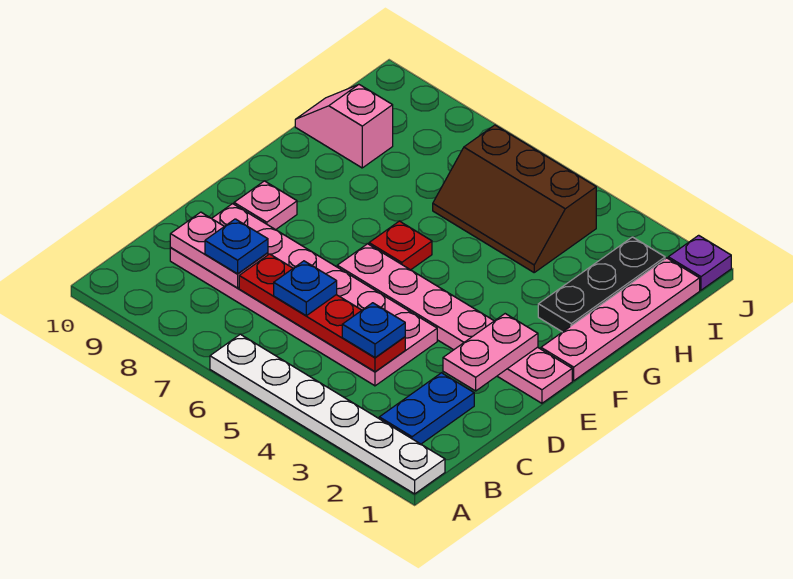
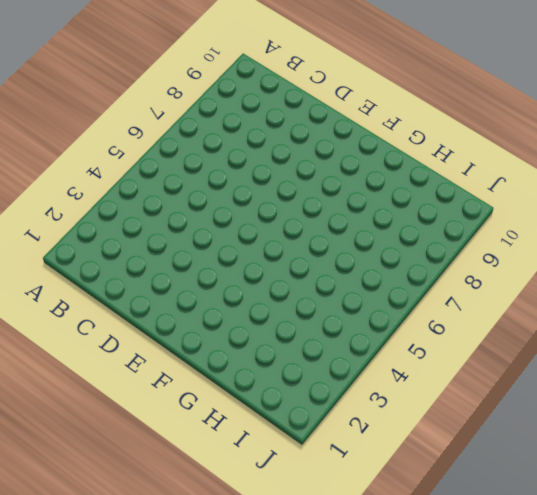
none -> white plate A1:A6 level 1
none -> blue plate B2:C2 level 1
none -> pink plate C4:D9 level 1

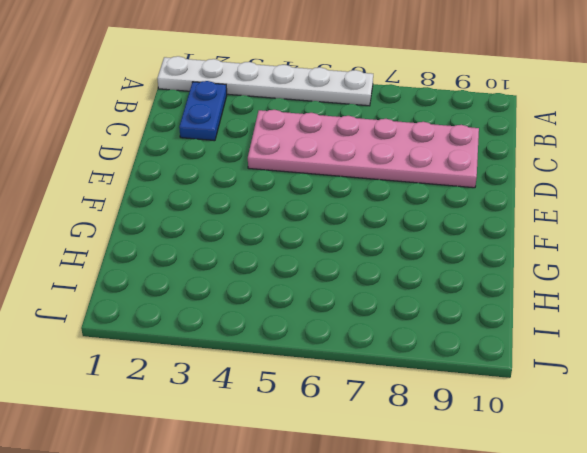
none -> pink plate E1:E6 level 1
none -> pink plate E9 level 1
none -> pink plate F1:I1 level 1

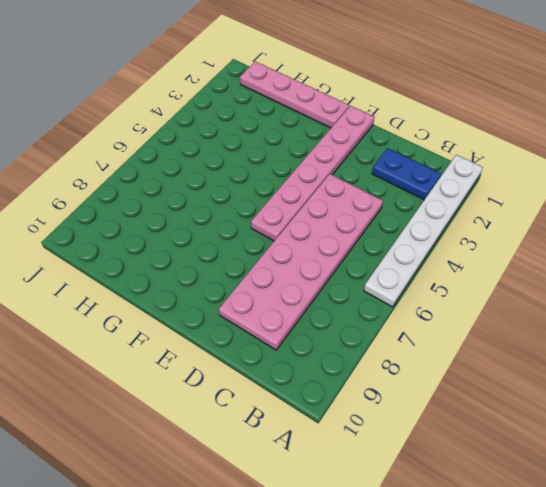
none -> pink plate E9 level 1
none -> red plate F6 level 1
none -> black plate G2:I2 level 1

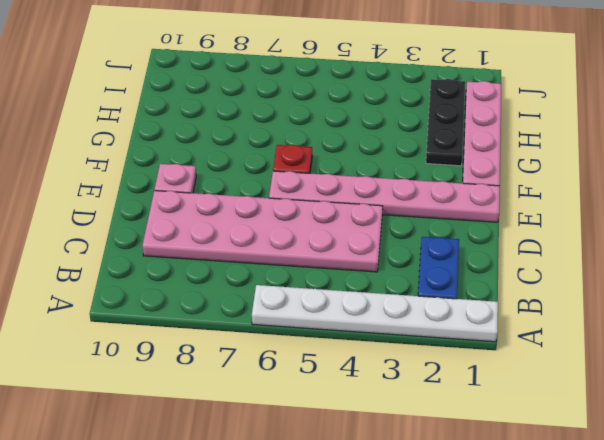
none -> brown slope H4:I6 level 1 top I
none -> pink slope H9:H10 level 1 top 9
none -> purple plate J1 level 1

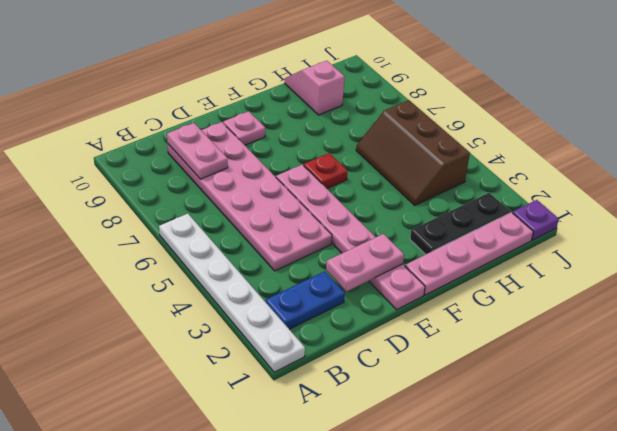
none -> red plate C4:C7 level 2
none -> blue plate C4 level 3
none -> blue plate C6 level 3

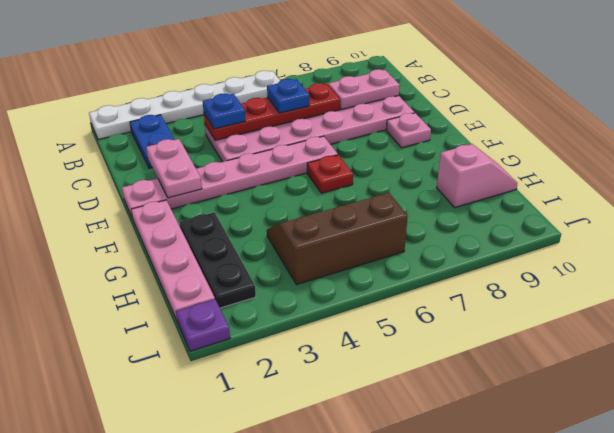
none -> blue plate C8 level 3

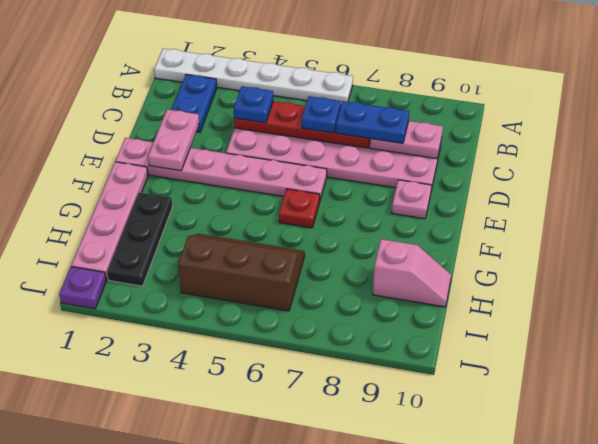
blue plate C7:C8 level 3 -> blue plate C8 level 3

